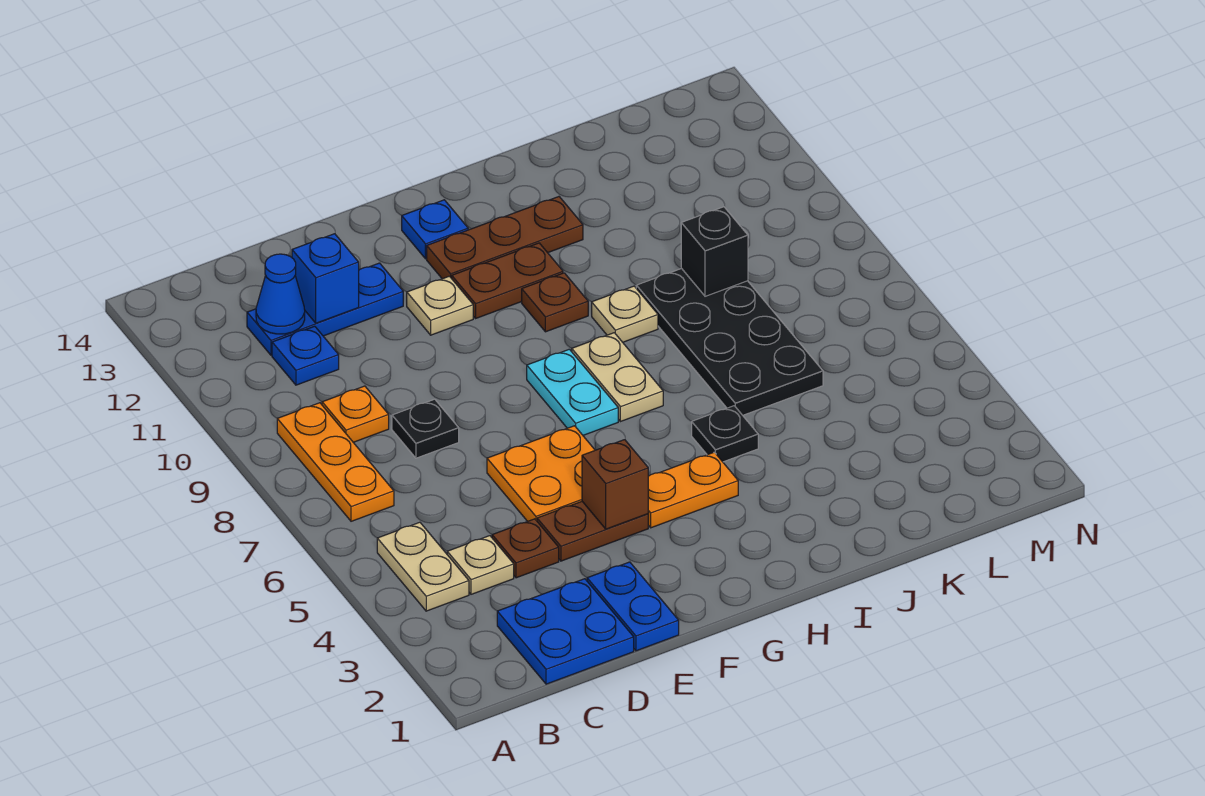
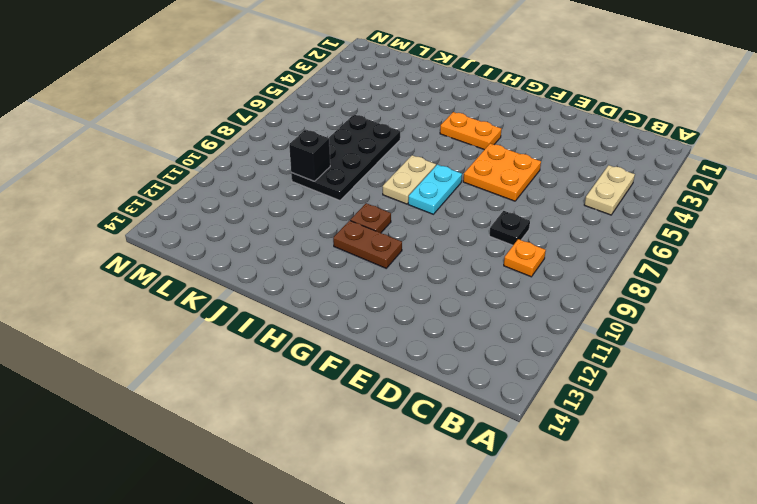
none -> orange plate B7:B9 level 1
none -> blue plate C1:D2 level 1
none -> tan plate C4 level 1

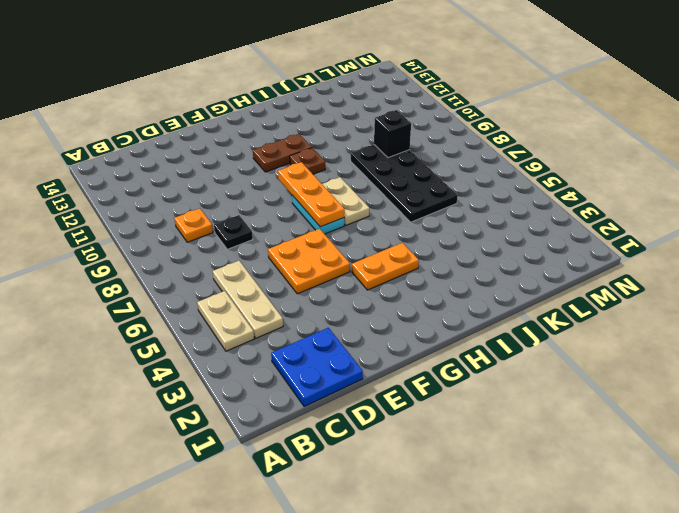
tan plate C4:C6 level 1 -> tan plate C4 level 1
orange plate G7:G9 level 2 -> orange plate B7:B9 level 1
none -> blue plate C11 level 1
none -> blue plate C12:E12 level 1
none -> brown plate D4 level 1

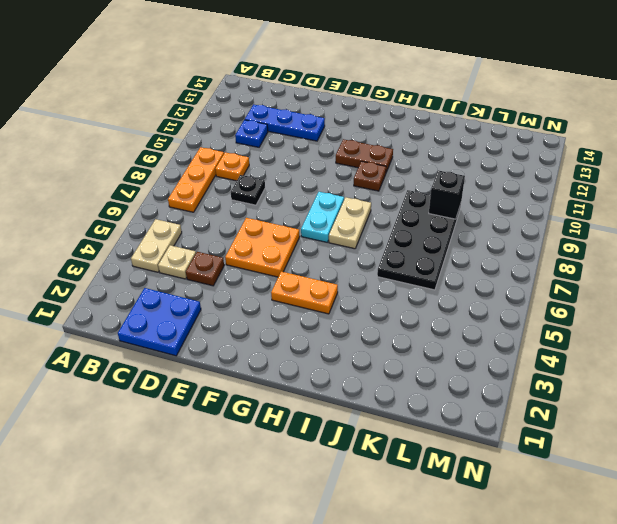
none -> blue plate E1:E2 level 1
none -> brown plate E4:F4 level 1
none -> tan plate F11 level 1

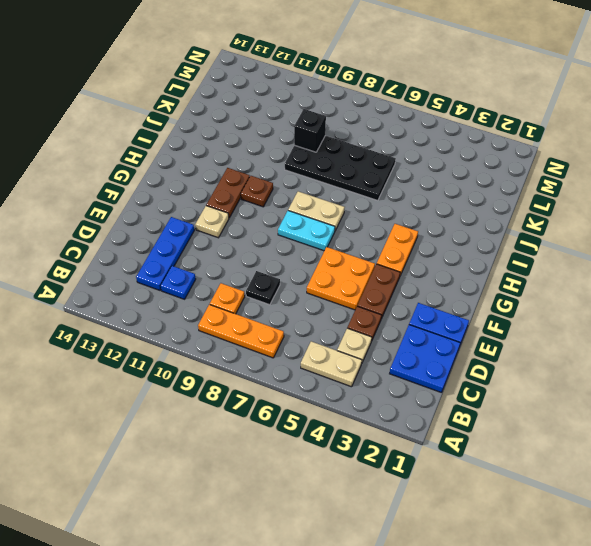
none -> brown plate G12:I12 level 1
none -> blue plate G13 level 1
none -> black plate I5 level 1

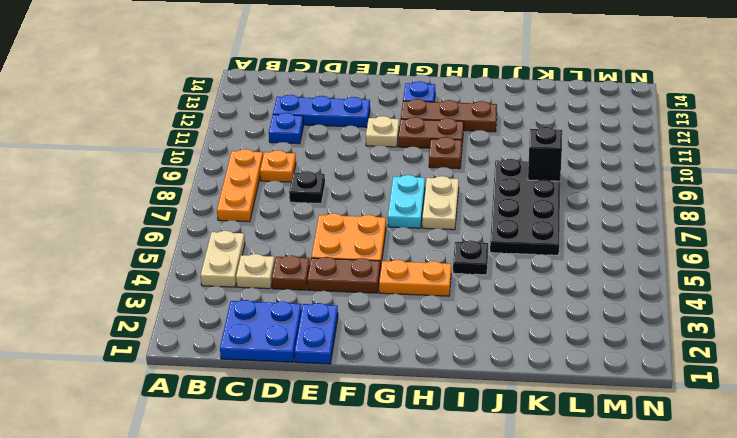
none -> tan plate I9 level 1
none -> blue cone C12 level 2
none -> blue brick D12 level 2

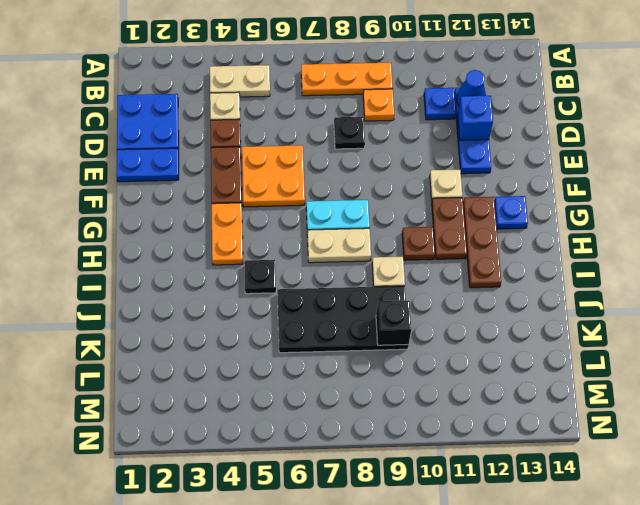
none -> brown brick F4 level 2

